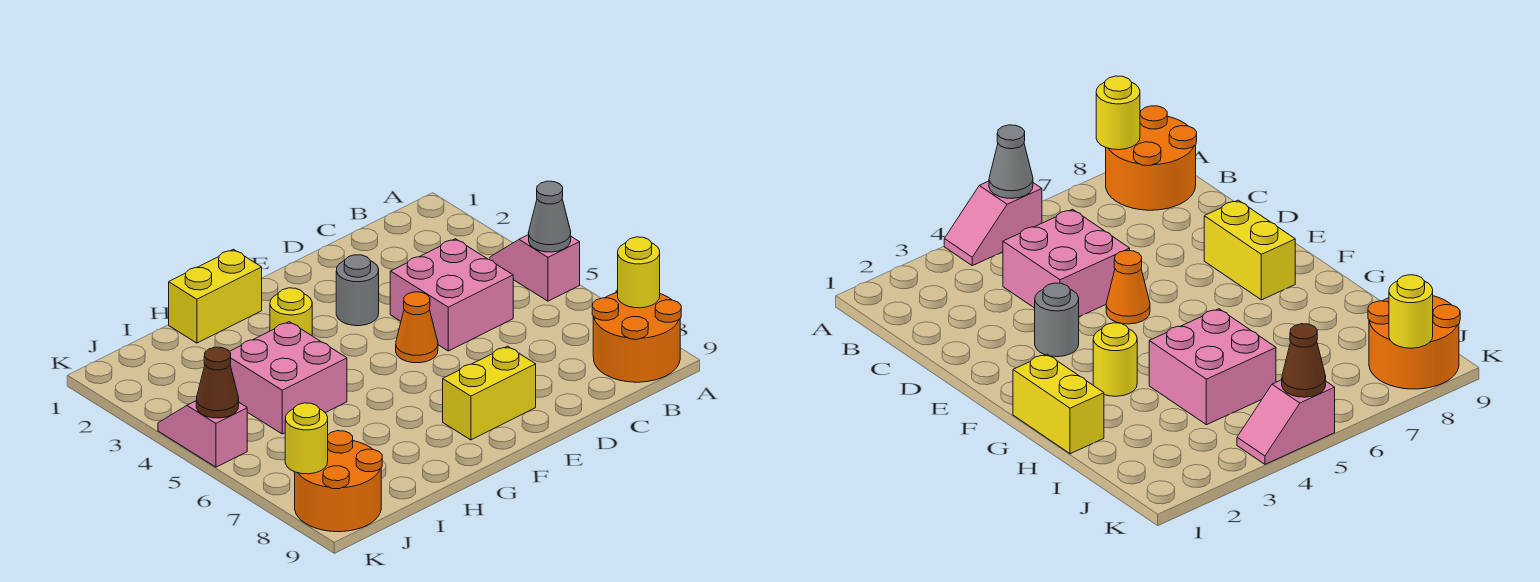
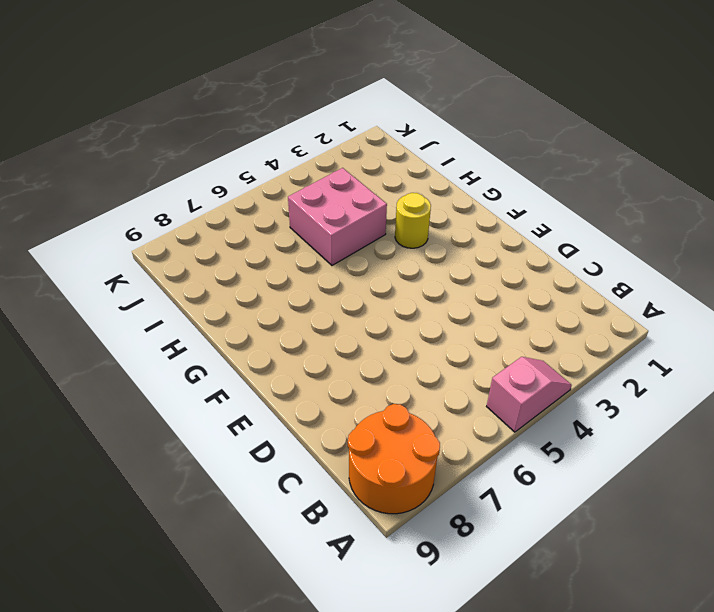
none -> pink brick C4:D5 level 1
none -> grey round brick E3 level 1
none -> orange cone E5 level 1

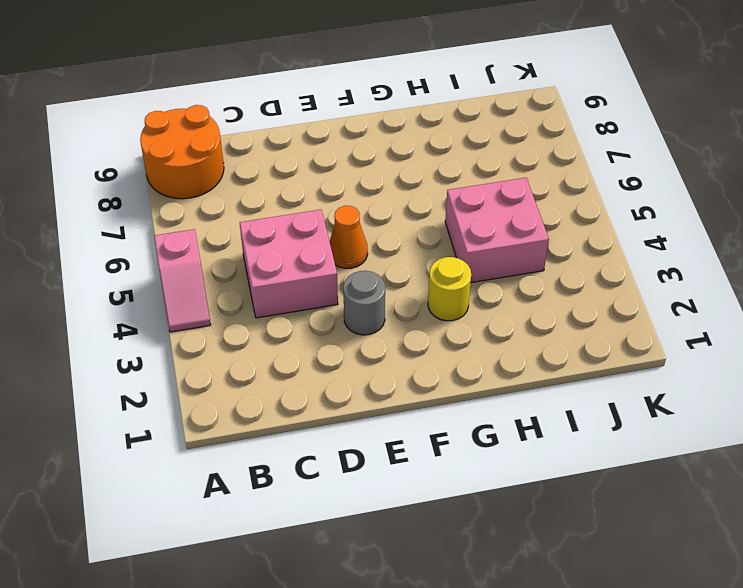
none -> yellow brick E8:F8 level 1
none -> yellow brick G1:H1 level 1
none -> orange round brick J8:K9 level 1

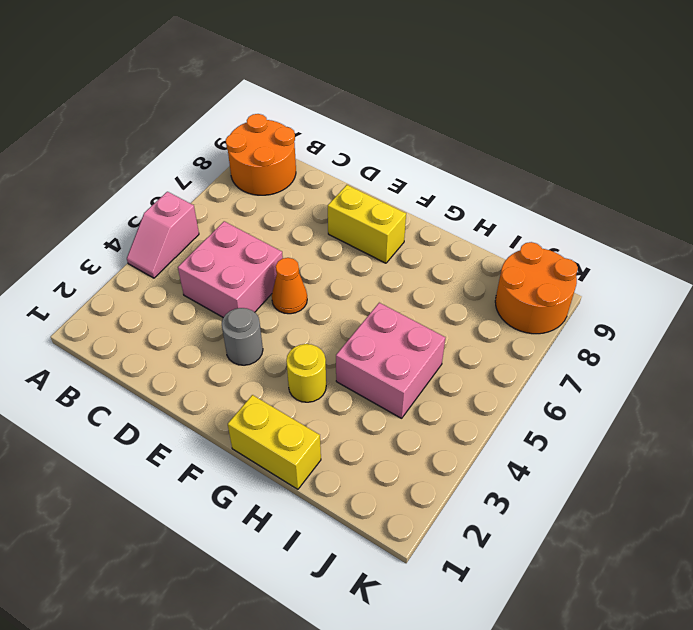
none -> pink slope K4:K5 level 1 top 5
none -> grey cone A5 level 2
none -> yellow round brick A8 level 2

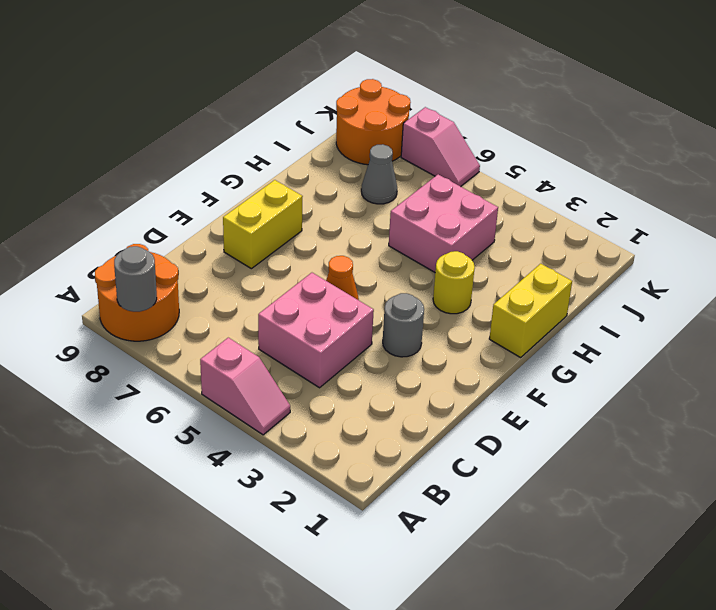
grey round brick A8 level 2 -> yellow round brick A8 level 2
grey cone I7 level 1 -> grey cone A5 level 2
pink slope K6:K7 level 1 top 7 -> pink slope K4:K5 level 1 top 5
none -> brown cone K5 level 2
none -> yellow round brick K8 level 2

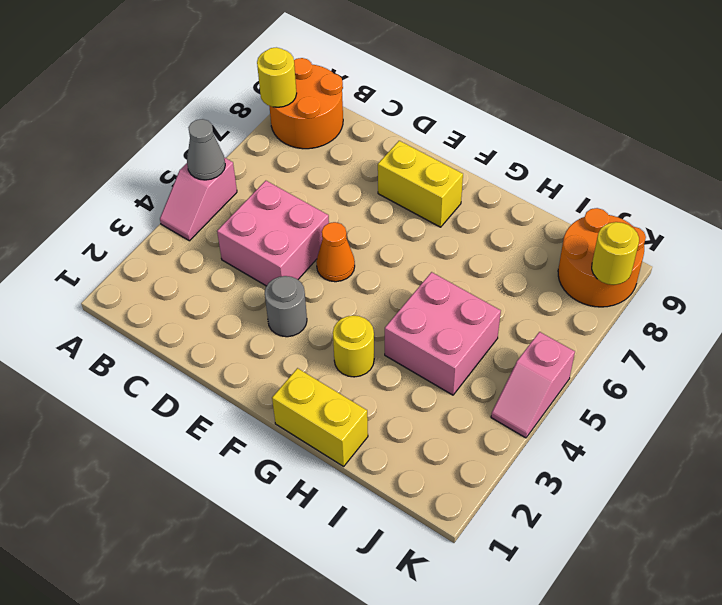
none -> brown cone K5 level 2

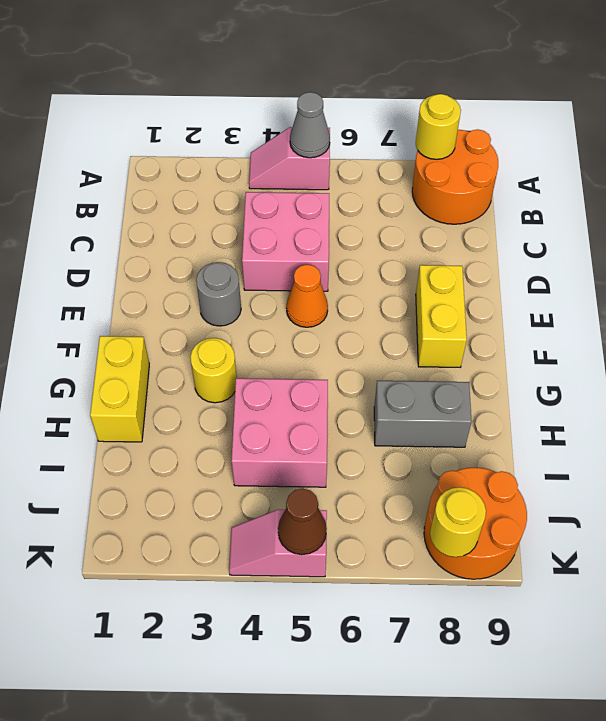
grey brick H7:H8 level 1 -> none

